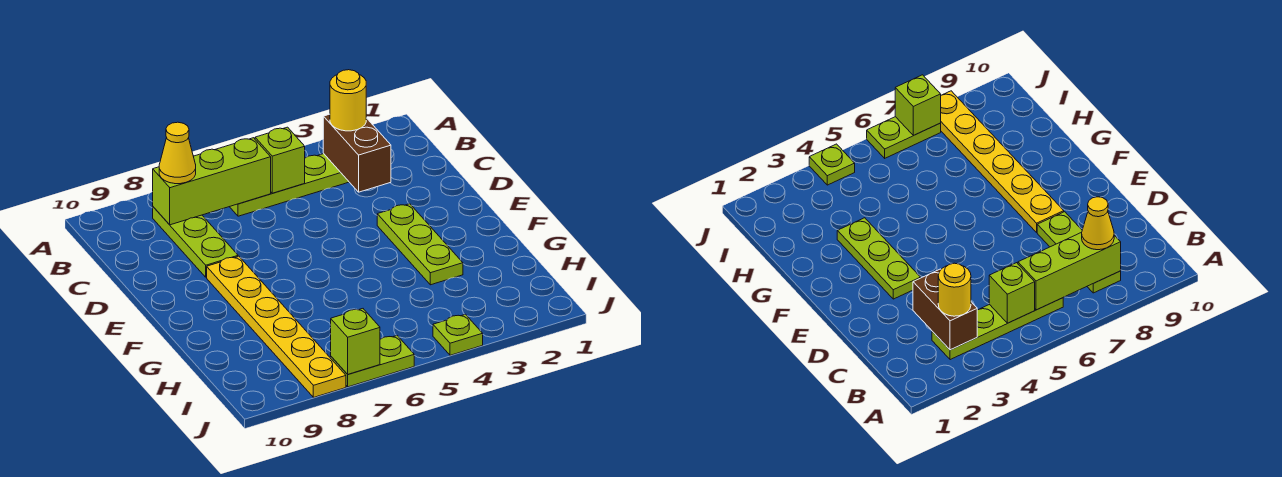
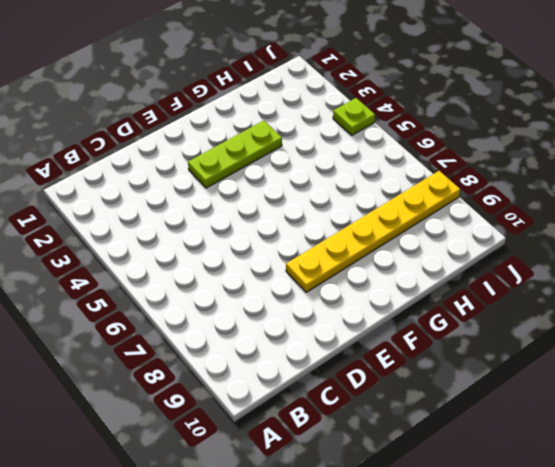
none -> lime plate B3:B6 level 1
none -> lime plate B8:D8 level 1
none -> lime plate J6:J7 level 1

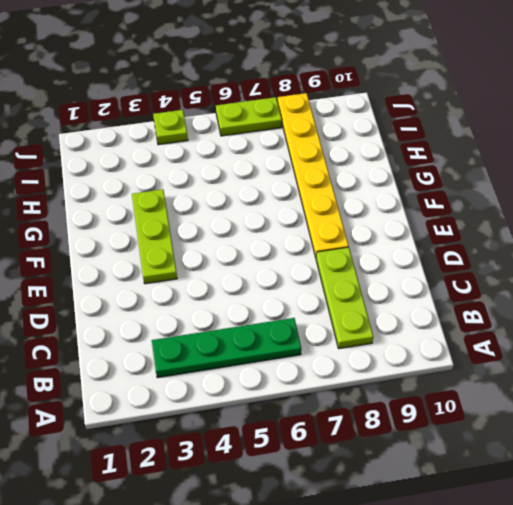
green plate B3:B6 level 1 -> lime plate B3:B6 level 1
none -> brown brick B3:C3 level 2
none -> lime brick B5 level 2
none -> lime brick B6:B8 level 2

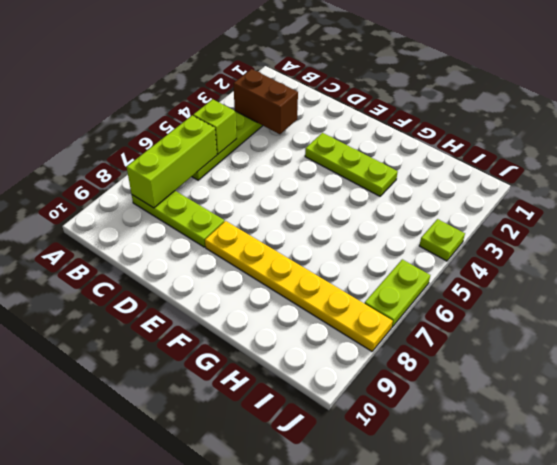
none -> lime brick J7 level 2
none -> yellow round brick B3 level 3
none -> yellow cone B8 level 3

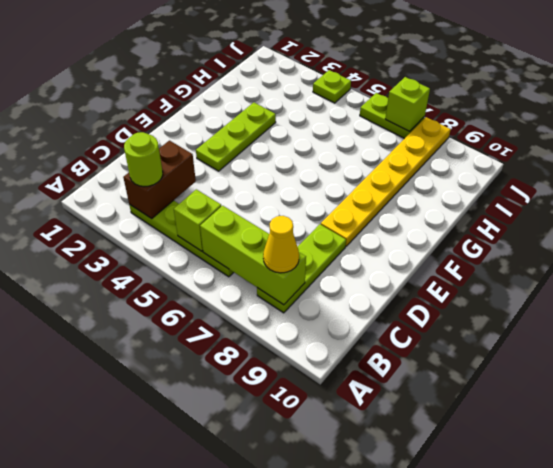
lime round brick B3 level 3 -> yellow round brick B3 level 3

